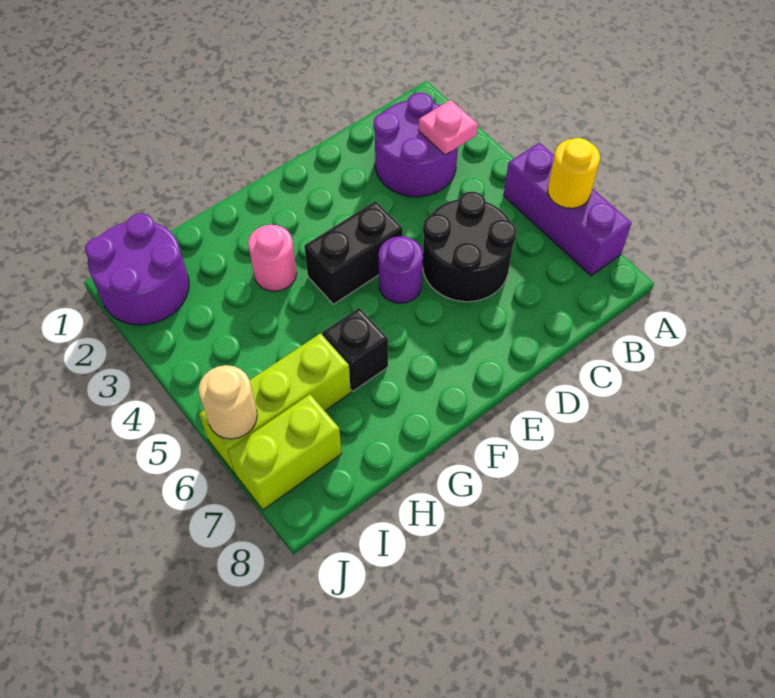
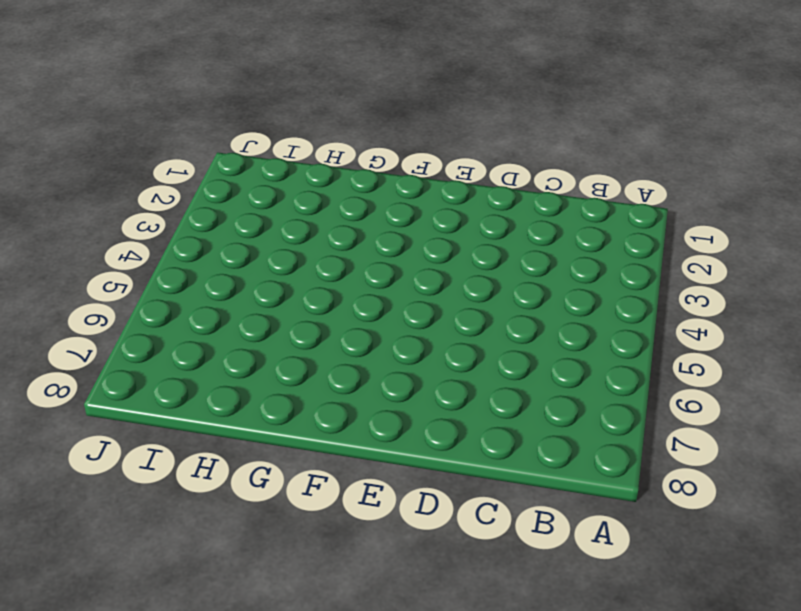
none -> purple brick A5:A7 level 1
none -> purple round brick B2:C3 level 1
none -> black round brick C5:D6 level 1

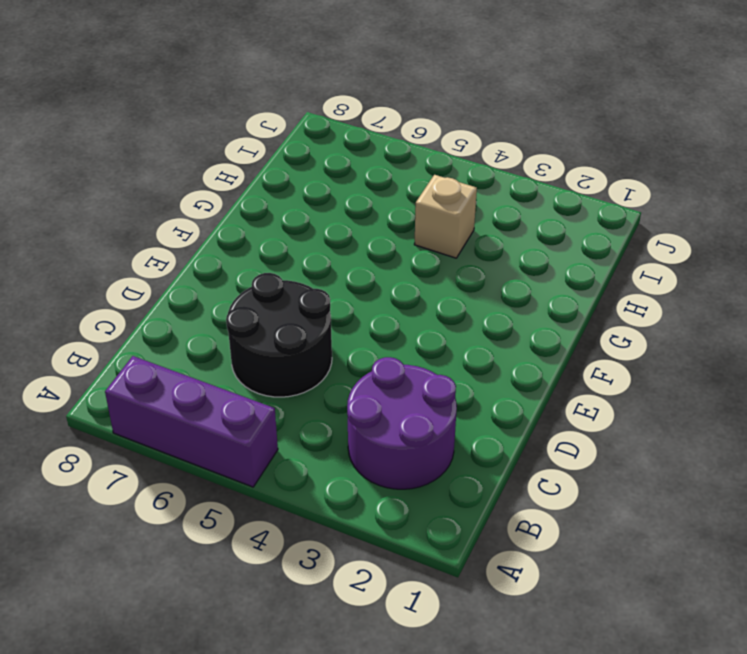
tan brick H4 level 1 -> none
none -> black brick E4:F4 level 1
none -> purple round brick E5 level 1
none -> pink round brick G3 level 1

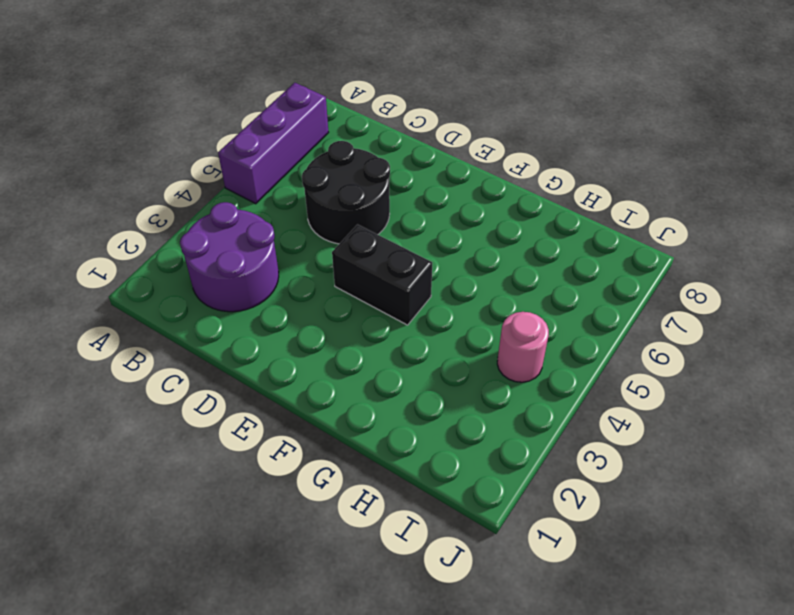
pink round brick I4 level 1 -> pink round brick G3 level 1
none -> purple round brick E5 level 1
none -> black brick G6 level 1
none -> lime brick H6:J6 level 1

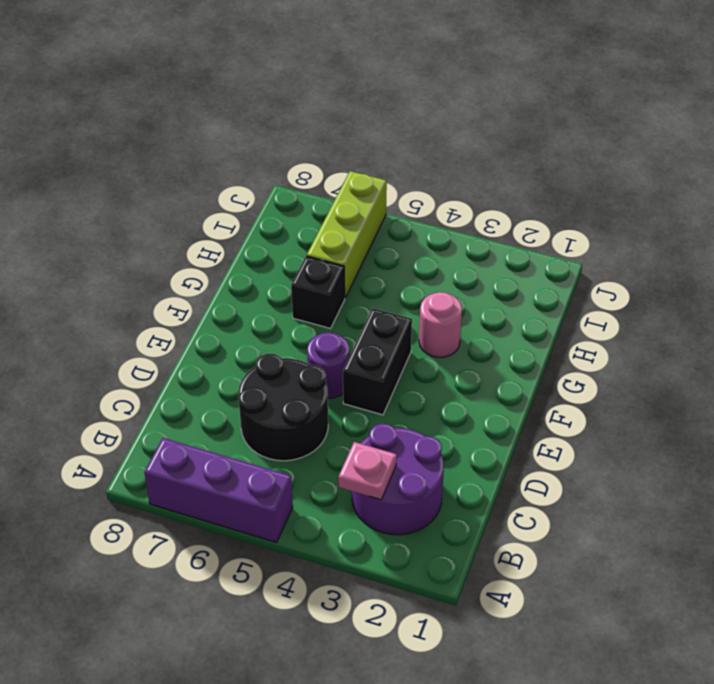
none -> purple round brick I1:J2 level 1
none -> lime brick I7:J7 level 1
none -> yellow round brick A6 level 2

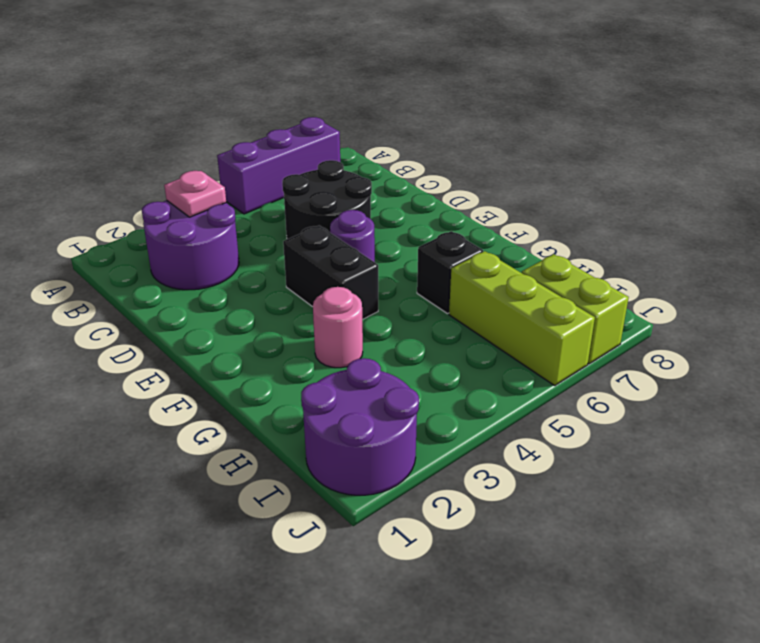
none -> yellow round brick A6 level 2
none -> tan round brick J6 level 2

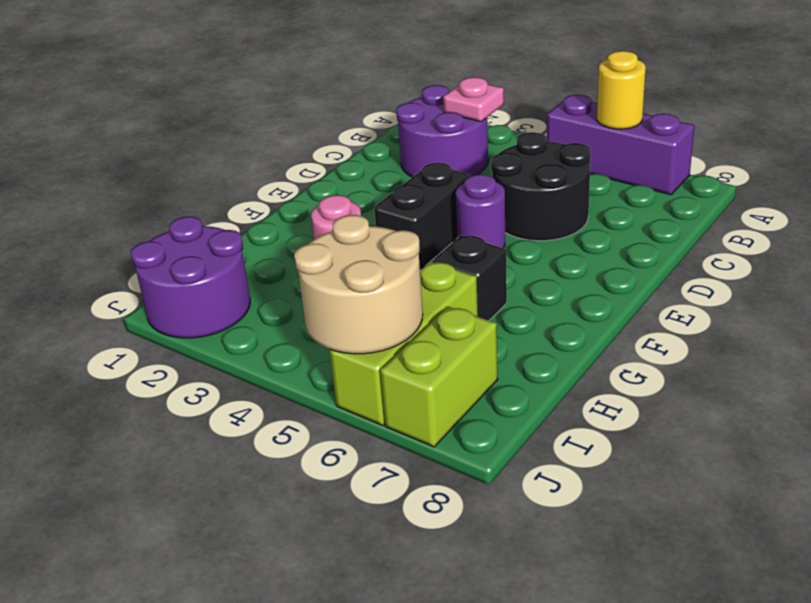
tan round brick I5:J6 level 2 -> tan round brick J6 level 2

